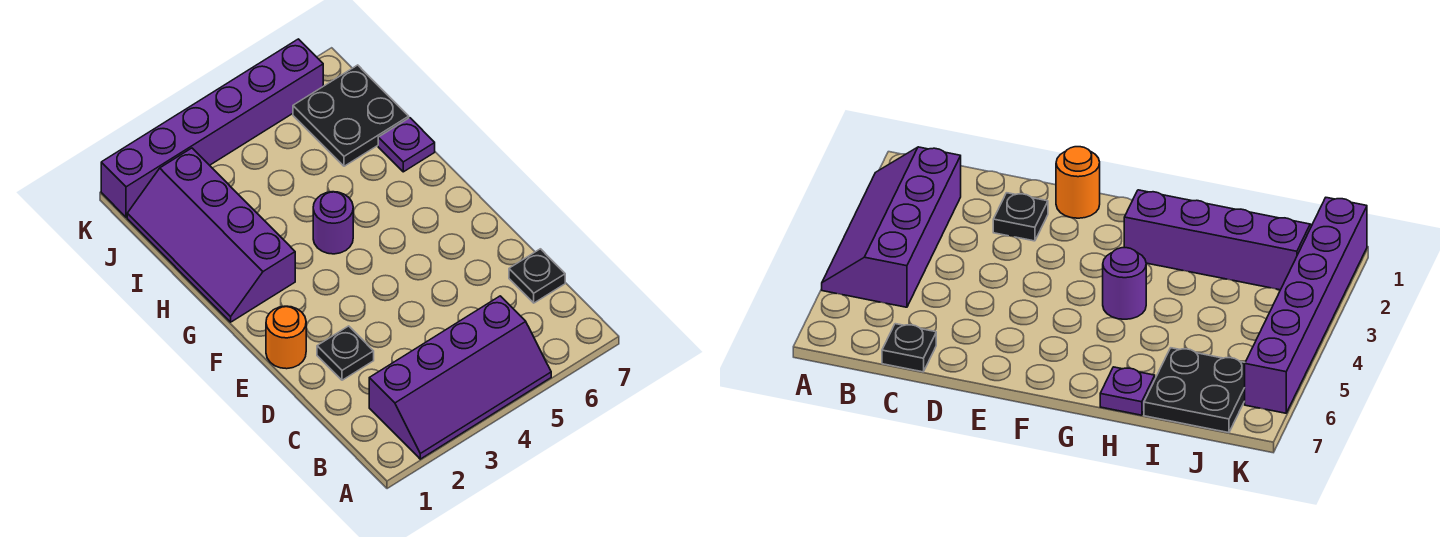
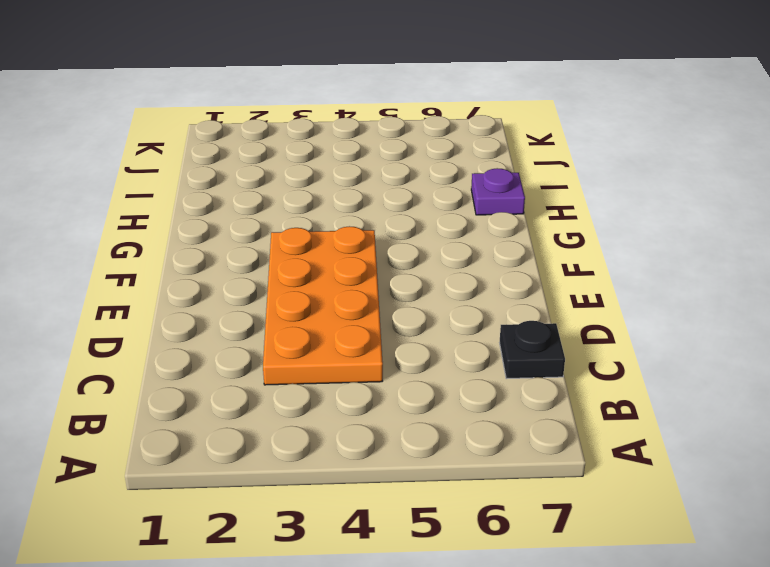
orange plate C3:F4 level 1 -> none
none -> purple slope A2:B5 level 1 top B
none -> black plate D2 level 1

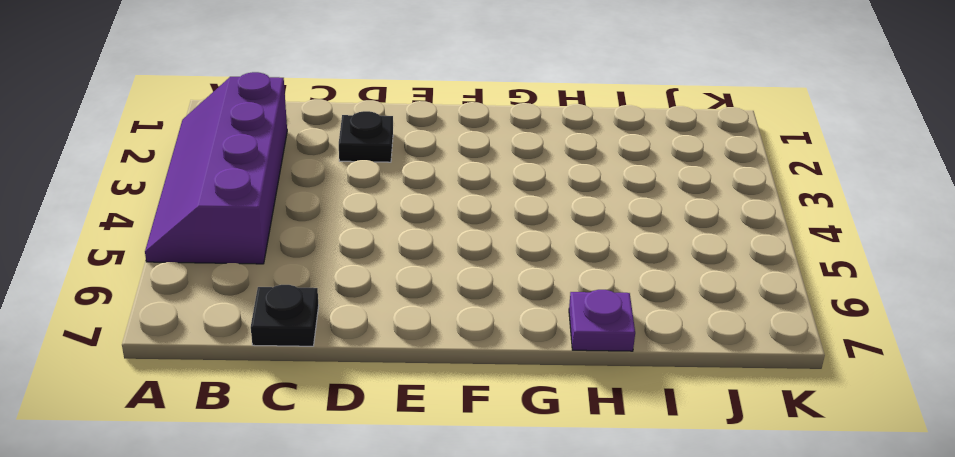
none -> orange round brick E1 level 1
none -> purple slope G1:J2 level 1 top 2

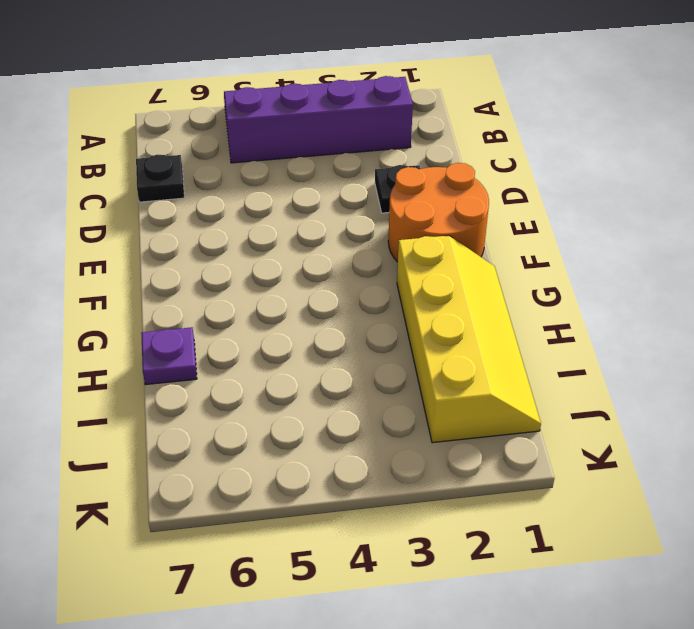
orange round brick E1:F2 level 1 -> orange round brick E1 level 1
yellow slope G1:J2 level 1 top 2 -> purple slope G1:J2 level 1 top 2
none -> purple round brick G4 level 1
none -> black plate I6:J7 level 1

